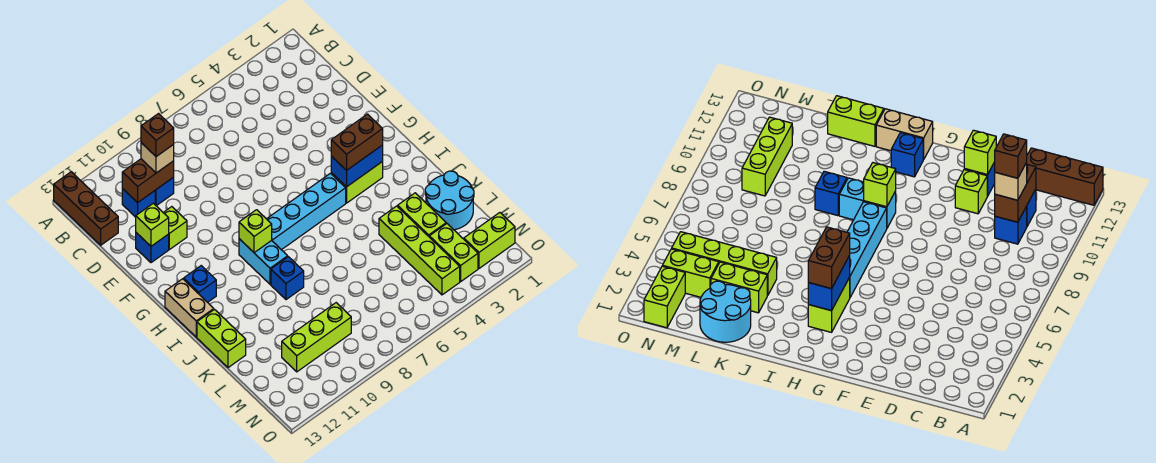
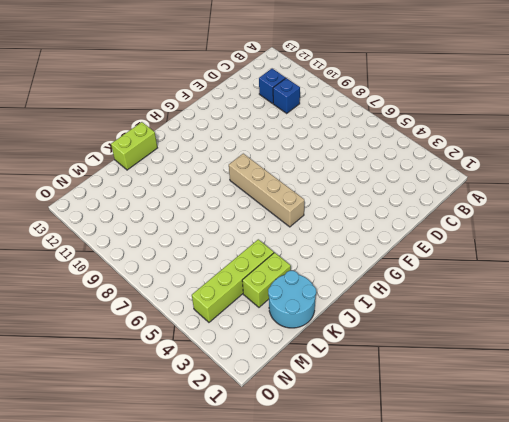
tan brick H5:H8 level 1 -> cyan brick H5:H8 level 1
none -> brown brick A13:C13 level 1
none -> lime brick E11 level 1
none -> blue brick E12 level 1

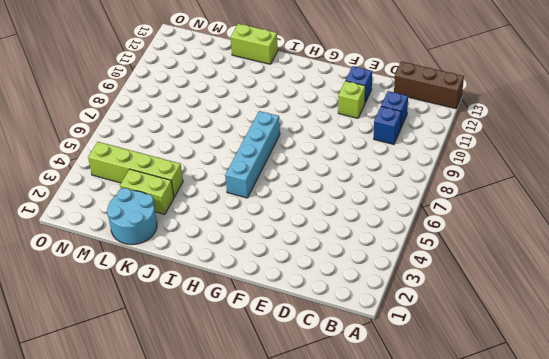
none -> lime brick H3:H4 level 1
none -> cyan brick H9:I9 level 1
none -> blue brick H12 level 1

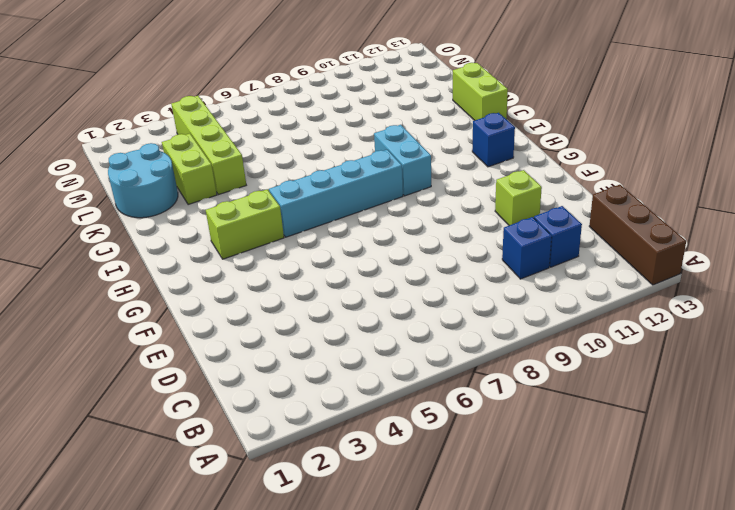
none -> blue brick E12 level 1
none -> tan brick H13:I13 level 1
none -> blue brick J9 level 1

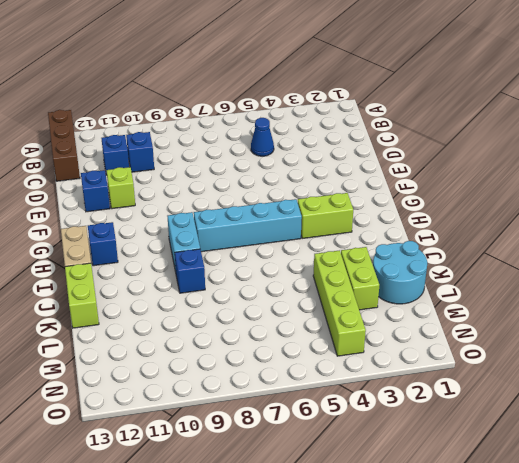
blue cone C5 level 1 -> none
none -> lime brick M3:N3 level 1
none -> lime brick M9:M11 level 1
none -> lime brick N1:N2 level 1

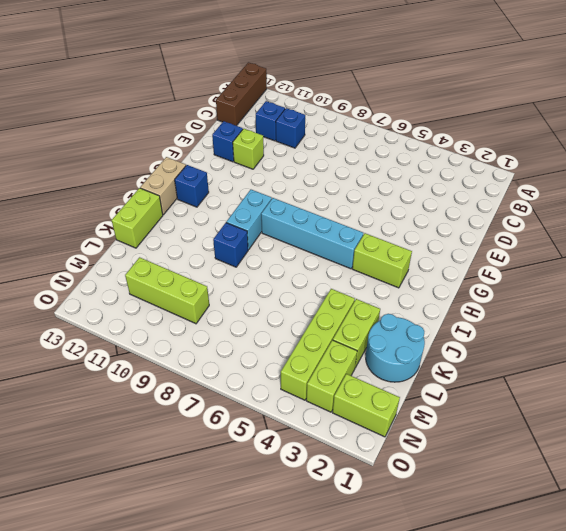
none -> brown brick C10:C11 level 2
none -> lime brick E12 level 2
none -> blue brick H3:H4 level 2

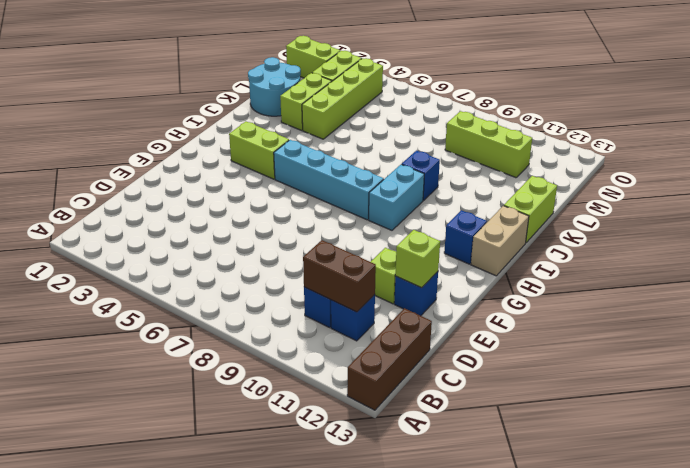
none -> blue brick H3:H4 level 2
none -> lime brick H9 level 2
none -> tan brick C10 level 3

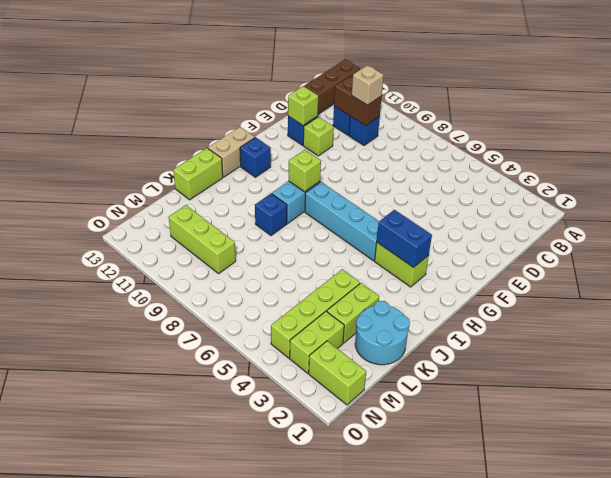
none -> brown brick H3:H4 level 3
none -> brown brick C10 level 4

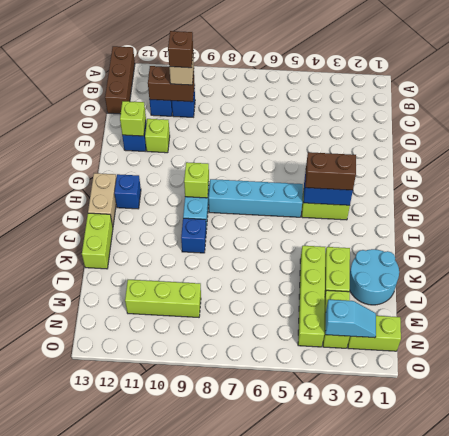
cyan slope N2:N3 level 2 top 3 -> none

